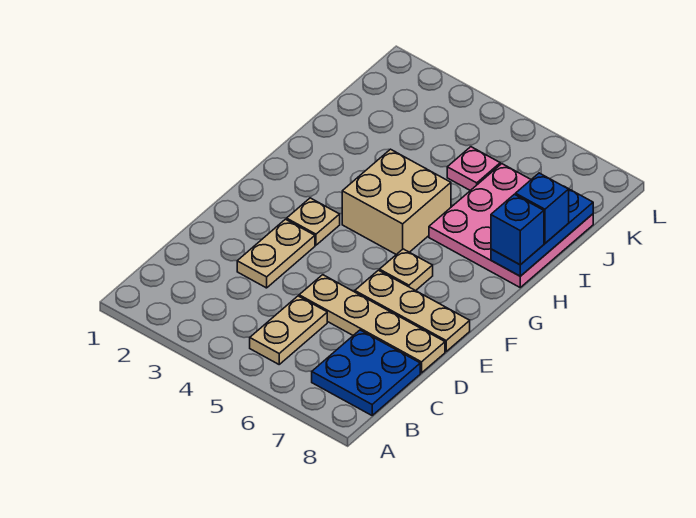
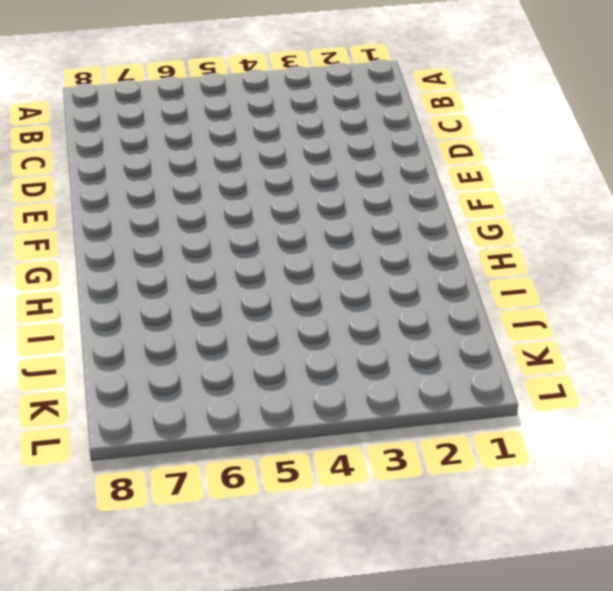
none -> tan plate B5:C5 level 1
none -> blue plate B7:C8 level 1
none -> tan plate D3:E3 level 1

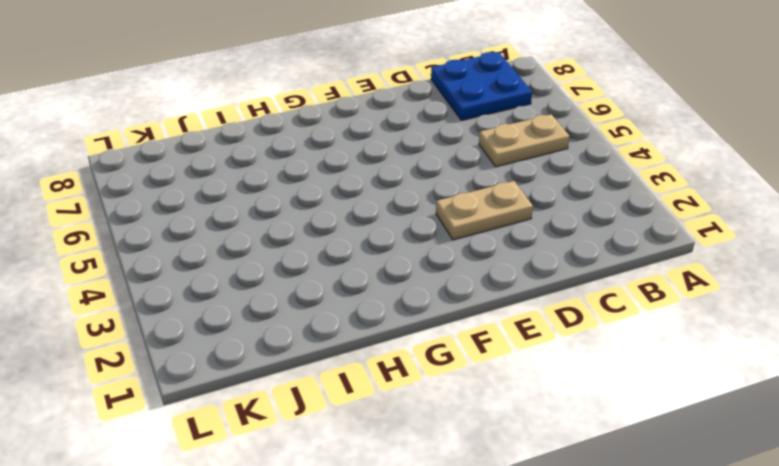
none -> tan plate D5:D8 level 1
none -> tan plate E6:E8 level 1
none -> tan plate F3 level 1

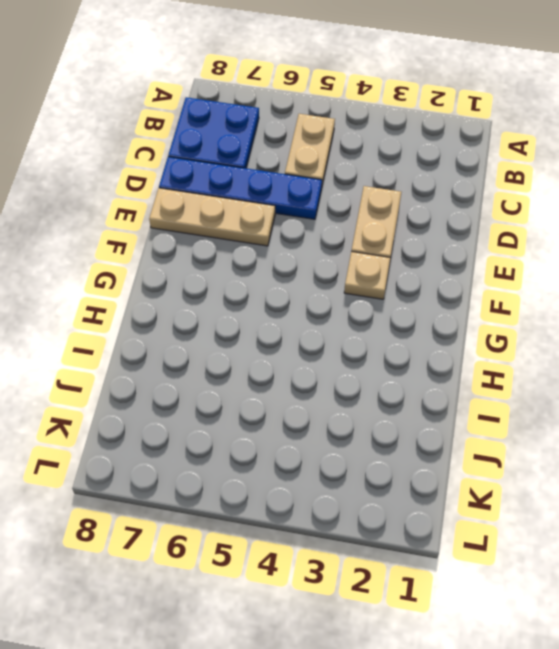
blue plate D5:D8 level 1 -> tan plate D5:D8 level 1
none -> tan plate F6 level 1
none -> tan brick G4:H5 level 1
none -> pink plate H6:J8 level 1

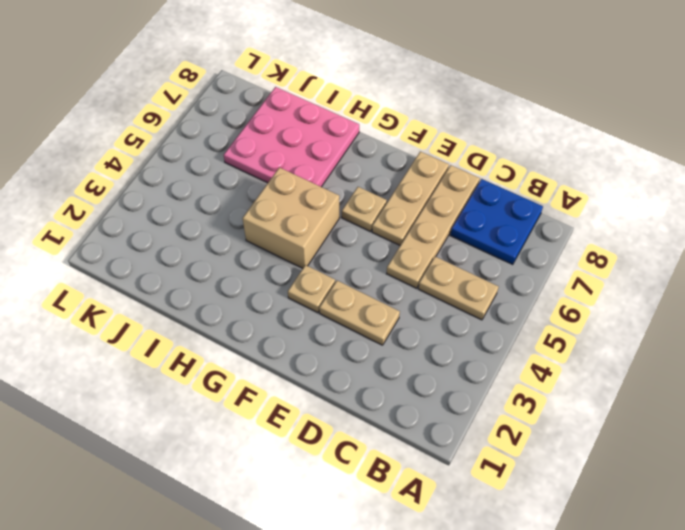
none -> pink plate J5 level 1
none -> blue plate H8:J8 level 2
none -> blue brick H8 level 3

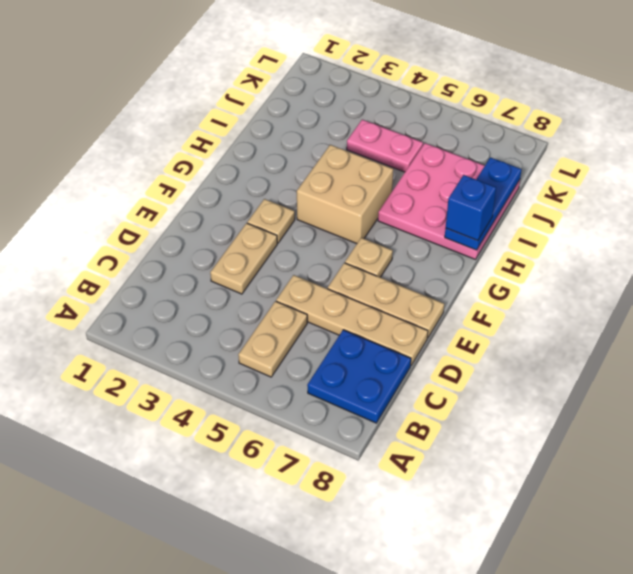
pink plate J4:J5 level 1 -> pink plate J5 level 1
none -> blue brick I8 level 3

